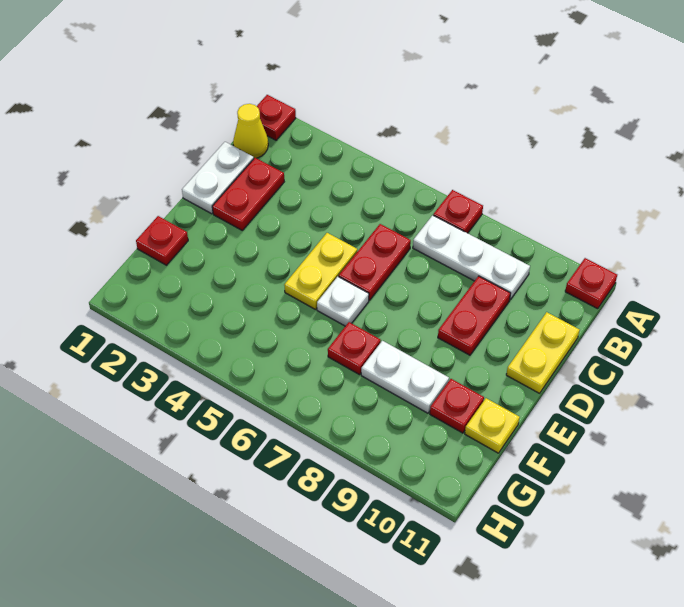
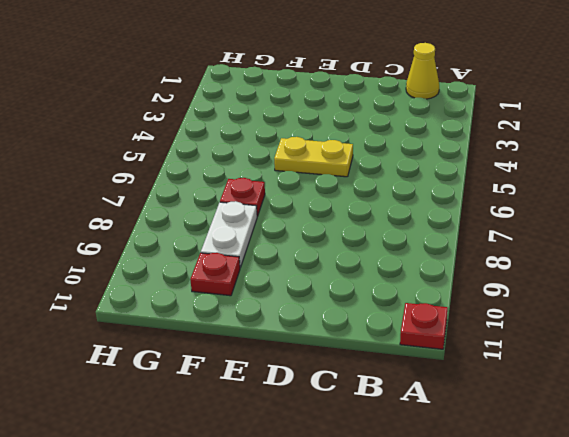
none -> red plate A1 level 1
none -> red plate A7 level 1
none -> white plate B7:B9 level 1

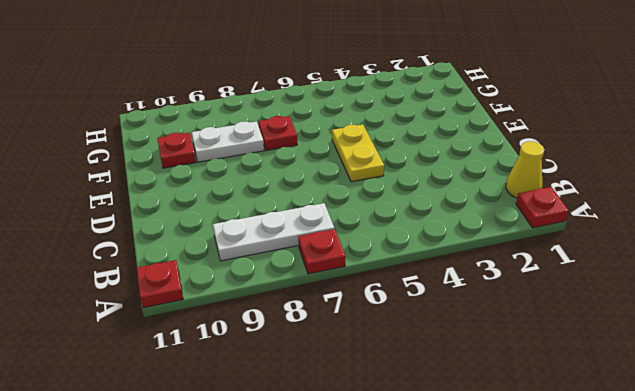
none -> white plate C1:D1 level 1
none -> red plate C2:D2 level 1
none -> red plate C6:D6 level 1

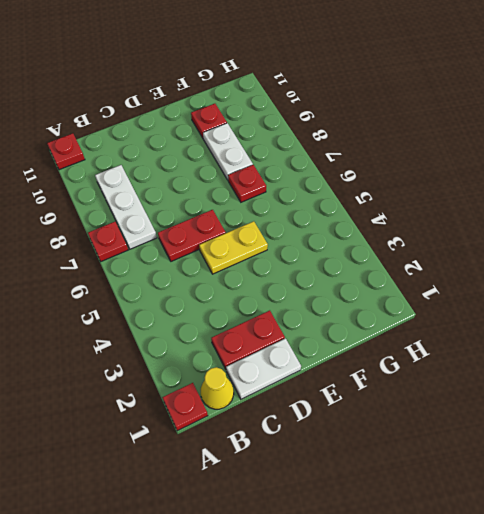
none -> red plate C9:D9 level 1
none -> yellow plate C11:D11 level 1
none -> white plate E6 level 1

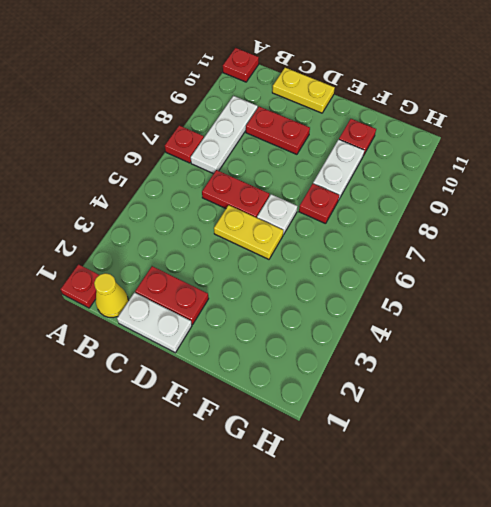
none -> red plate F1 level 1
none -> yellow plate F11 level 1

